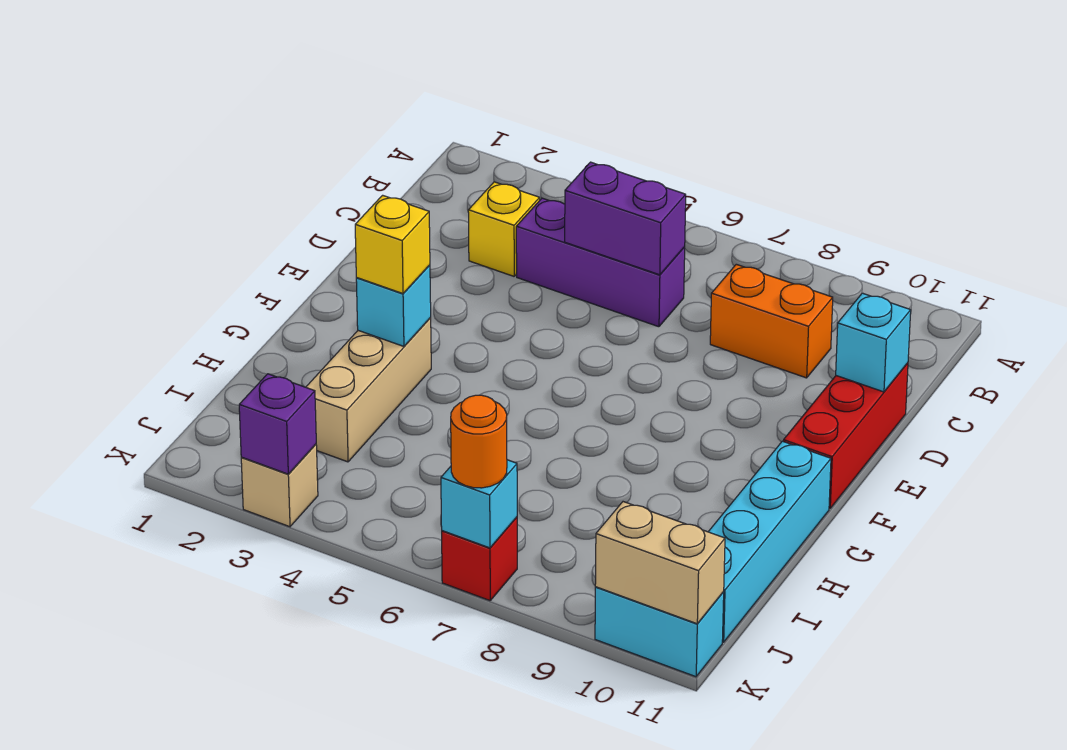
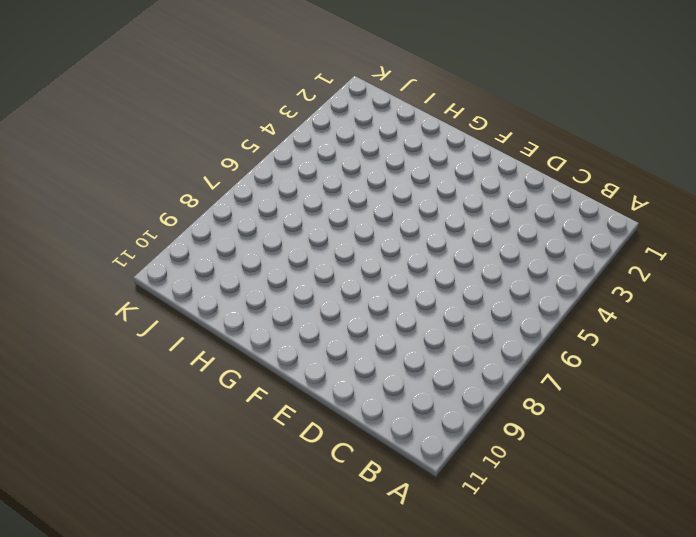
none -> yellow brick C3 level 1
none -> purple brick C4:C6 level 1
none -> orange brick C8:C9 level 1

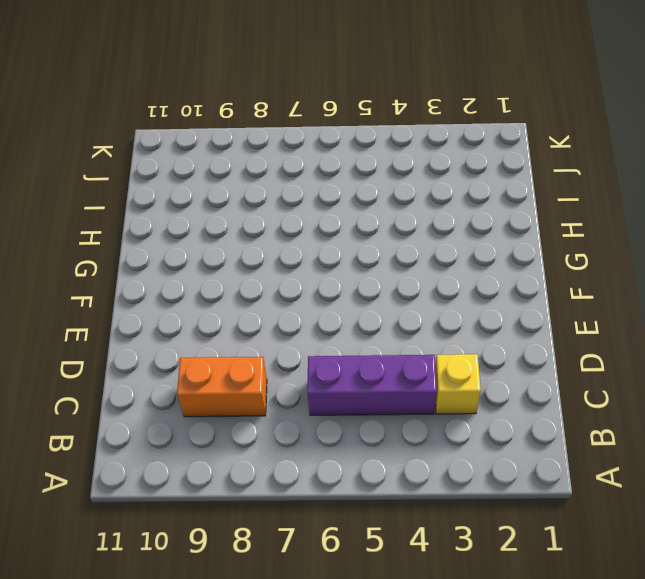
none -> red brick D11:F11 level 1
none -> tan brick G3:I3 level 1
none -> cyan brick G11:J11 level 1

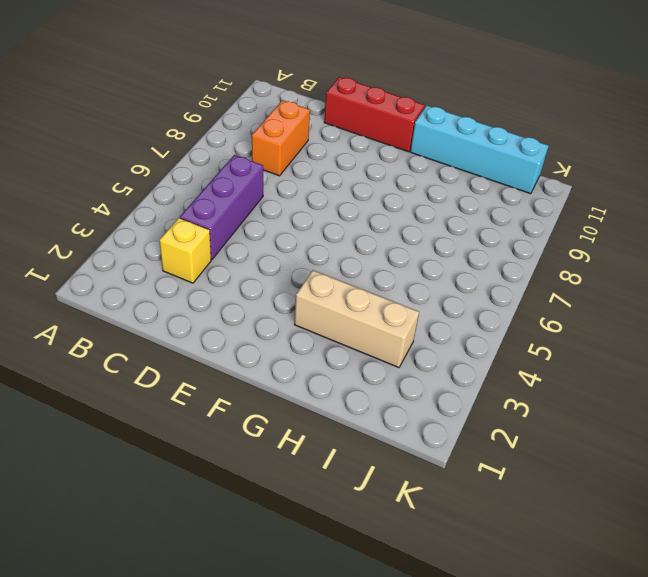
none -> tan brick K3 level 1
none -> red brick K7 level 1
none -> cyan brick K10:K11 level 1

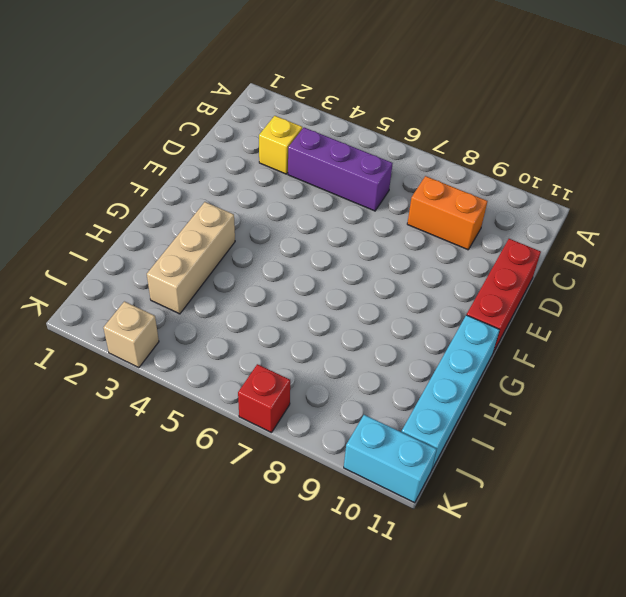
none -> purple brick C5:C6 level 2
none -> cyan brick D11 level 2
none -> cyan brick G3 level 2

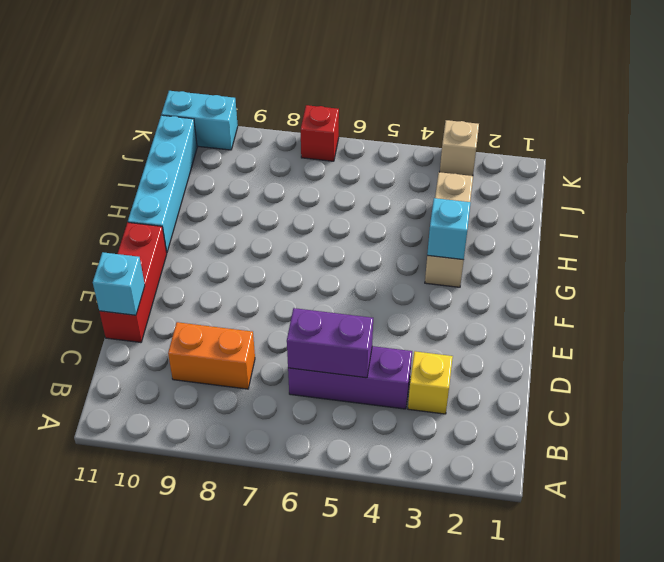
none -> purple brick K3 level 2
none -> cyan brick K7 level 2
none -> tan brick K10:K11 level 2

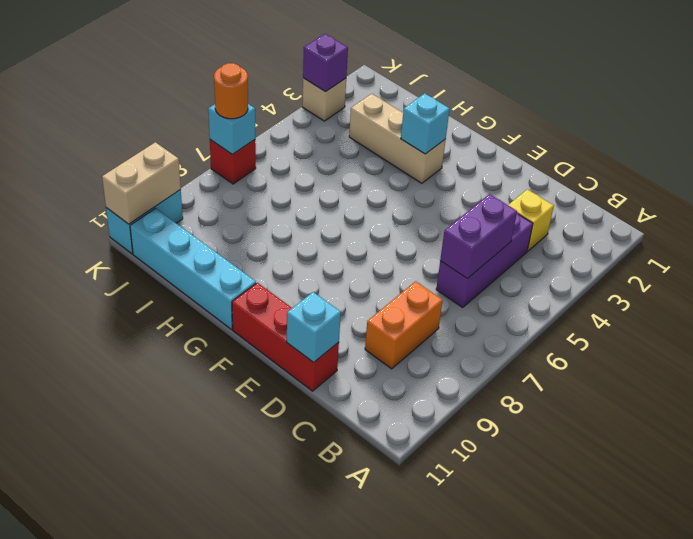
none -> yellow brick G3 level 3

